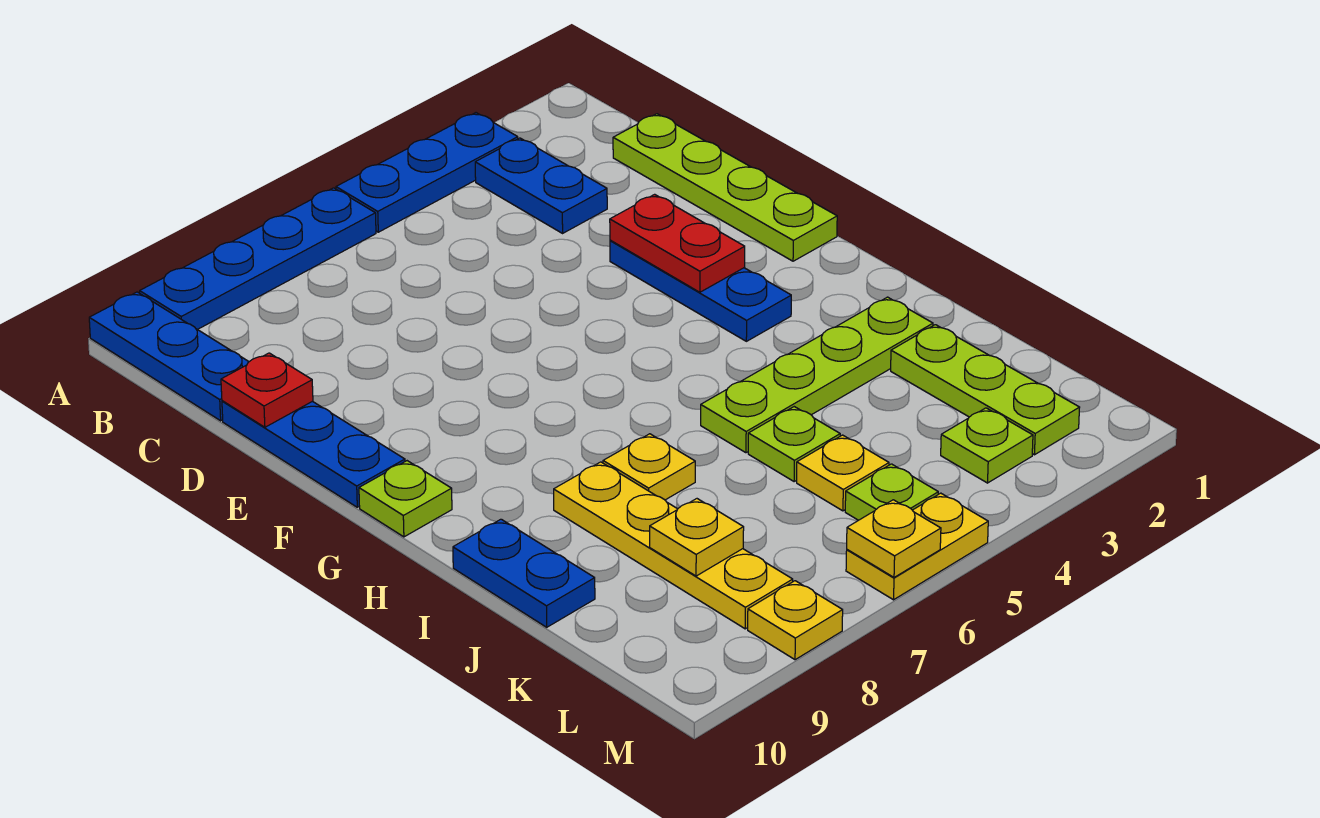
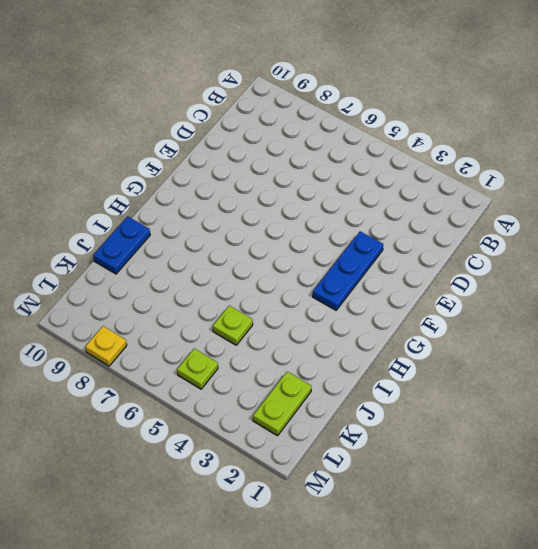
lime plate K2:L2 level 1 -> lime plate J2:L2 level 1
none -> blue plate A3:A5 level 1
none -> blue plate A6:A9 level 1
none -> blue plate A10:C10 level 1

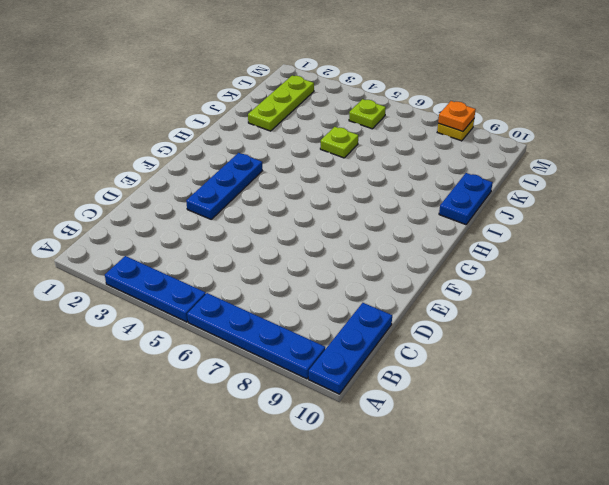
orange plate M8 level 2 -> none
none -> blue plate B3:C3 level 1
none -> lime plate C1:F1 level 1
none -> blue plate D10:F10 level 1

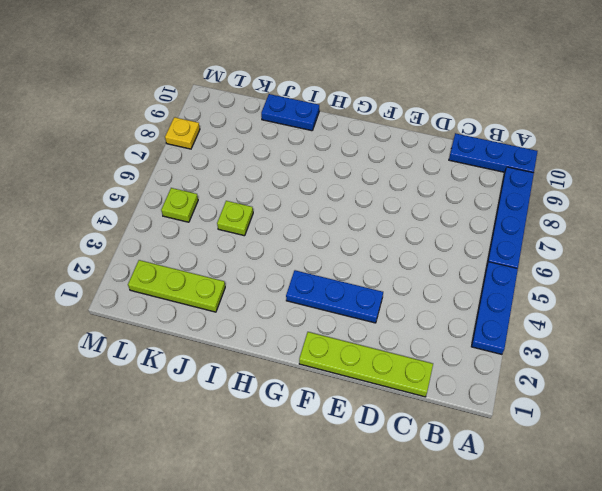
none -> blue plate B3:C3 level 1
none -> blue plate D10:F10 level 1
none -> lime plate G10 level 1

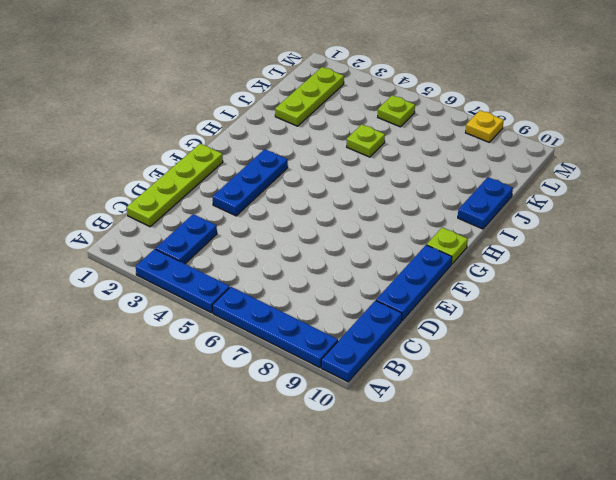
none -> lime plate I2:I5 level 1
none -> yellow plate I7 level 1
none -> yellow plate I8:L8 level 1

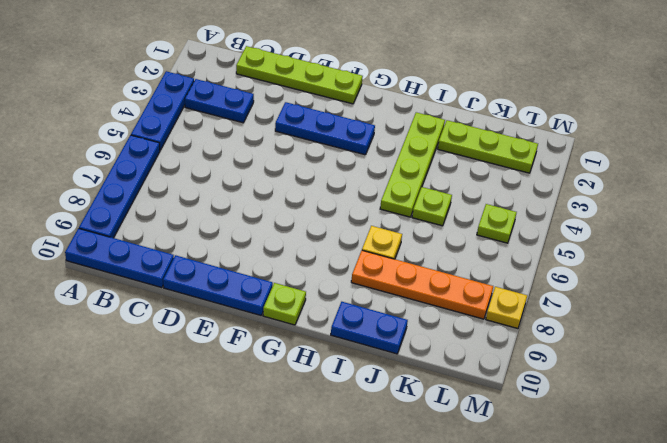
orange plate I8:L8 level 1 -> yellow plate I8:L8 level 1
none -> yellow plate K5 level 1
none -> lime plate L3 level 1
none -> yellow plate M5:M6 level 1

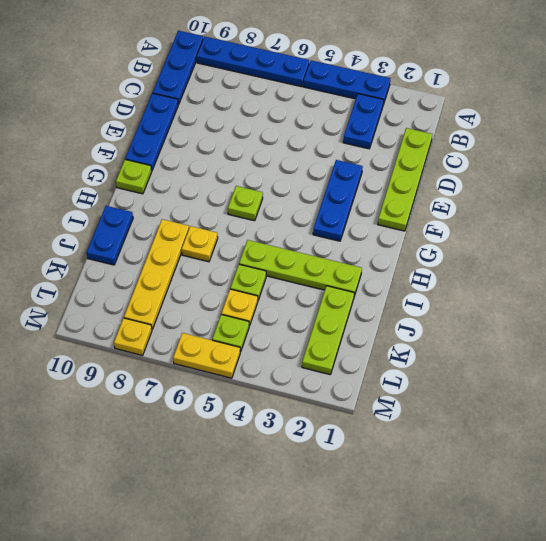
lime plate G6 level 1 -> lime plate L3 level 1
none -> red plate D10 level 2
none -> red plate E3:F3 level 2
none -> yellow plate K8 level 2

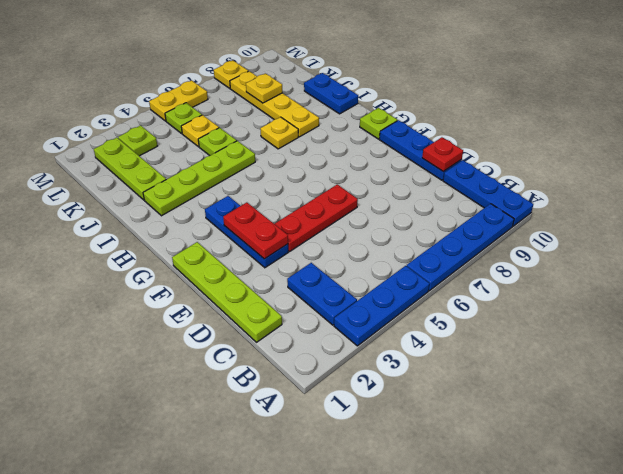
red plate E4:E6 level 1 -> none
none -> yellow plate M6 level 2

